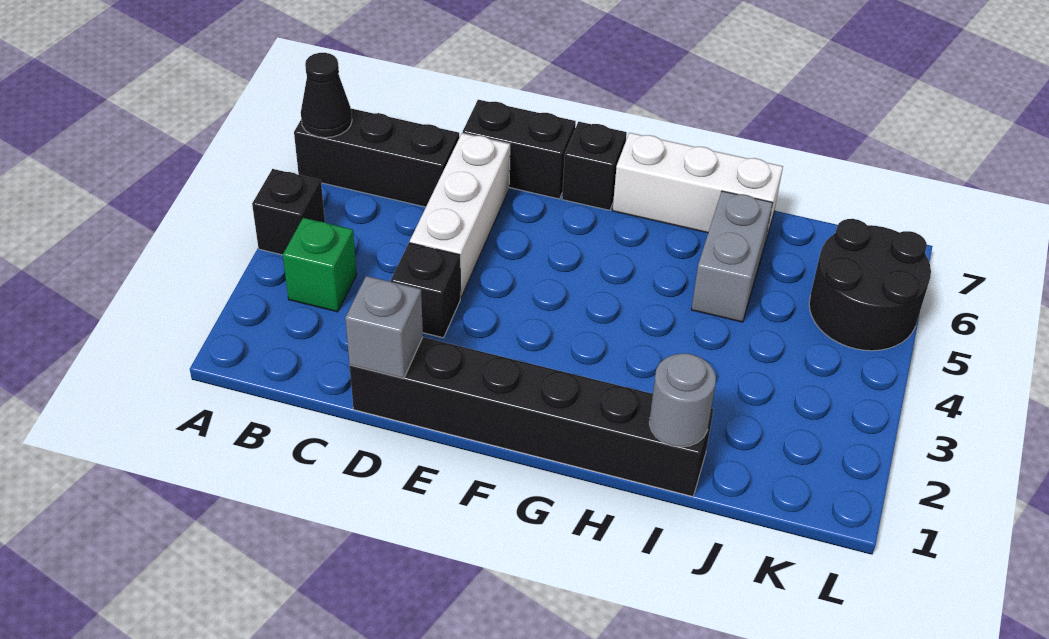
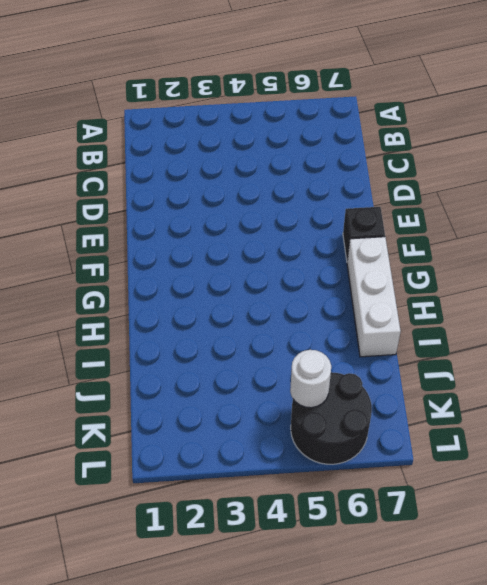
white round brick K5 level 2 -> none
none -> black brick A4 level 1
none -> black brick A6:C6 level 1
none -> green brick B3 level 1

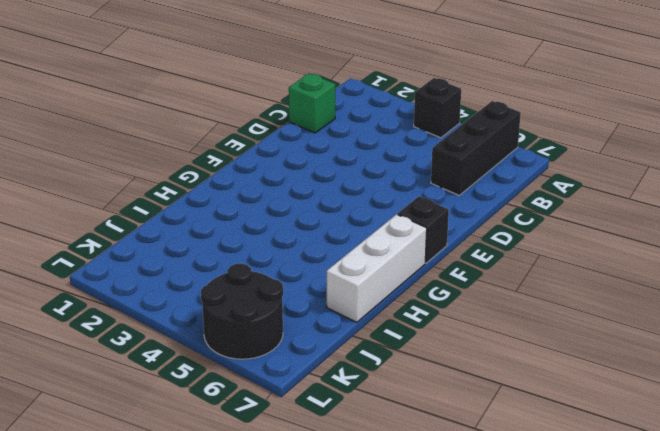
green brick C1 level 1 -> green brick B3 level 1
none -> black brick D1:I1 level 1
none -> black brick D3 level 1
none -> white brick D4:D6 level 1

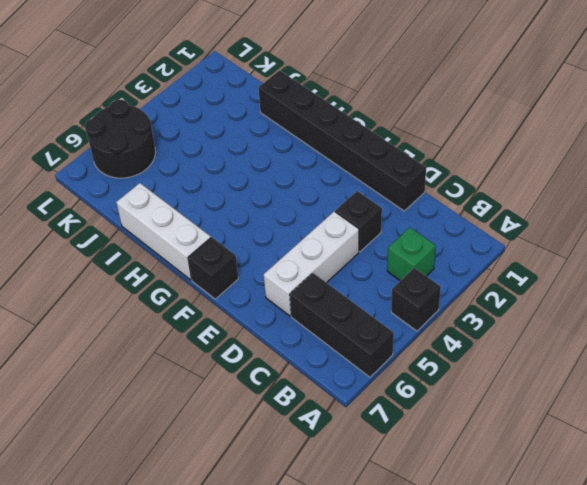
none -> black brick D7:E7 level 1
none -> grey brick I5:I6 level 1
none -> black cone A6 level 2

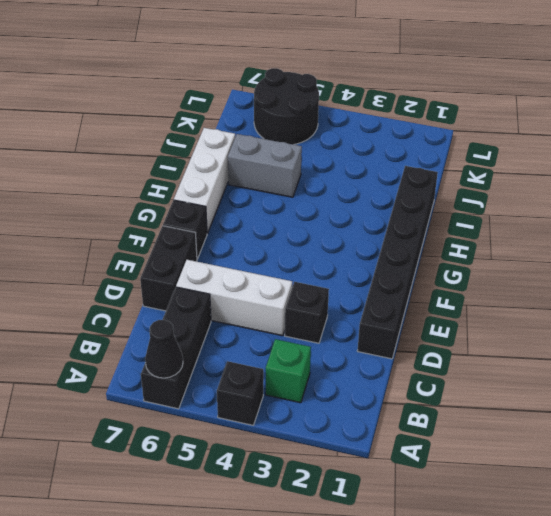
none -> grey brick D1 level 2
none -> grey round brick I1 level 2

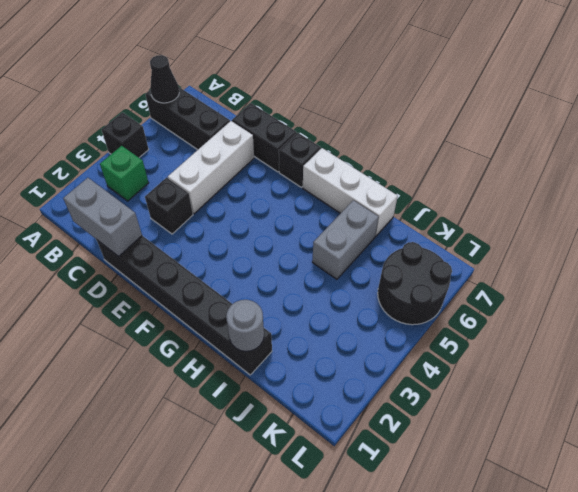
grey brick C1:D1 level 2 -> grey brick D1 level 2

